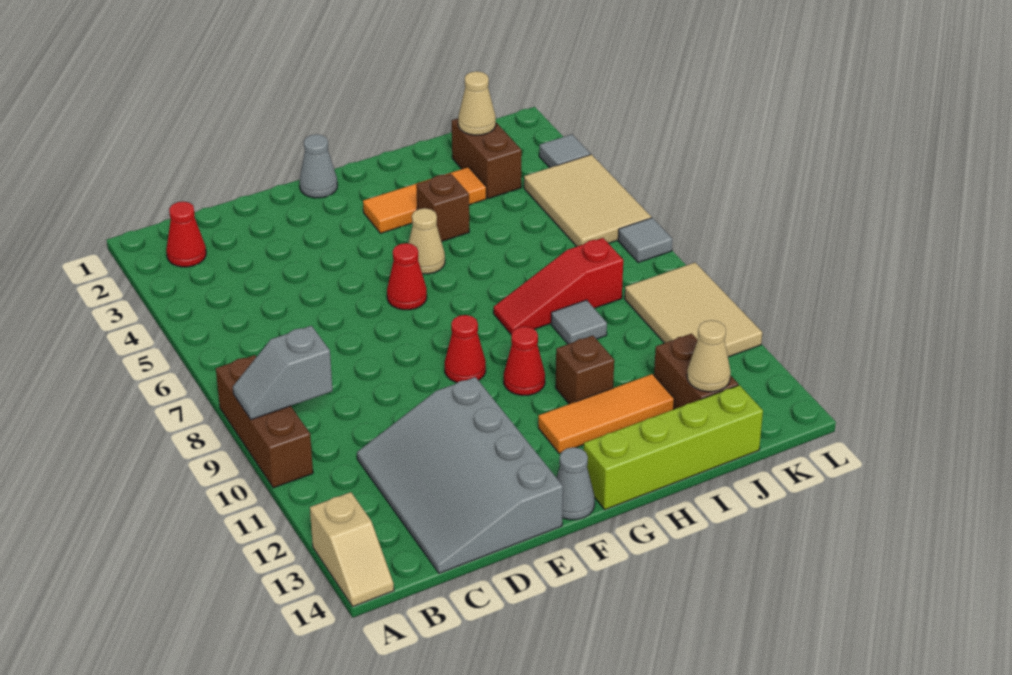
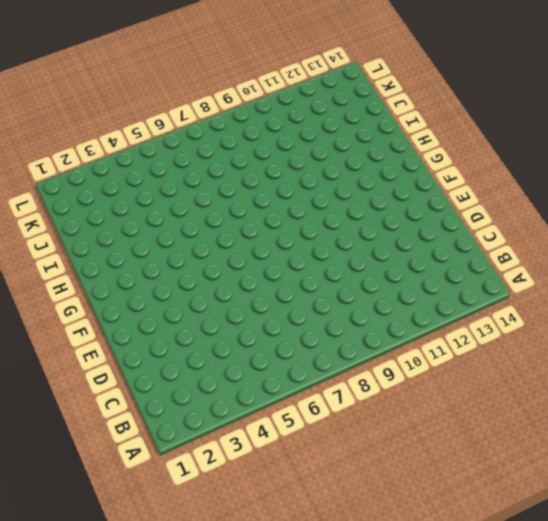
none -> brown brick A8:A10 level 1
none -> tan slope A13:A14 level 1 top 13
none -> red cone B2 level 1

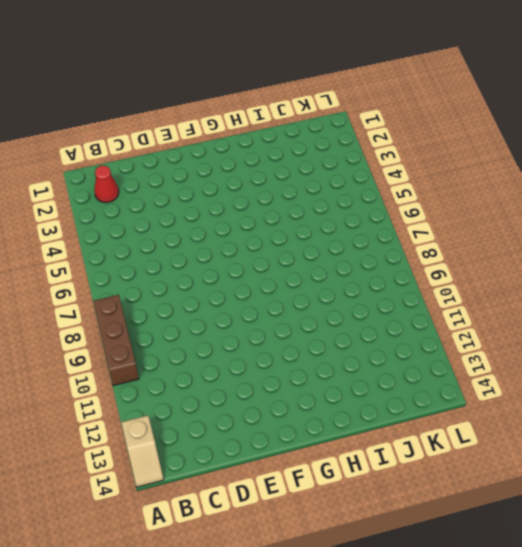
none -> grey slope C11:E14 level 1 top E
none -> grey cone F1 level 1
none -> red cone F6 level 1

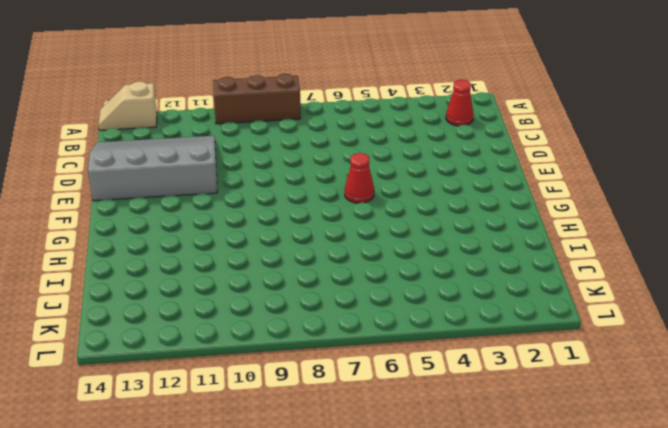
none -> grey cone F1 level 1
none -> red cone F9 level 1
none -> grey cone F14 level 1

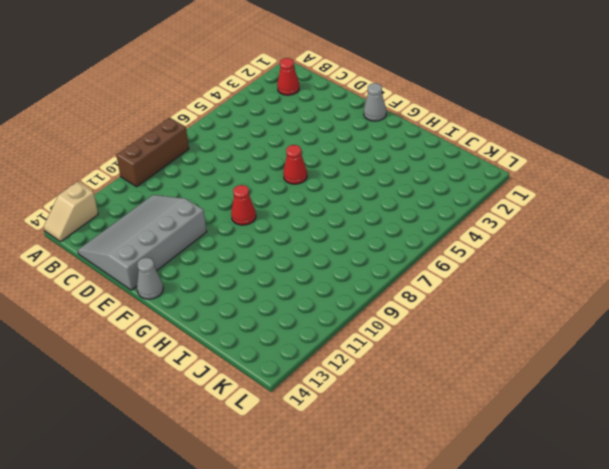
none -> orange tile G3:I3 level 1
none -> tan cone G5 level 1
none -> red cone G10 level 1

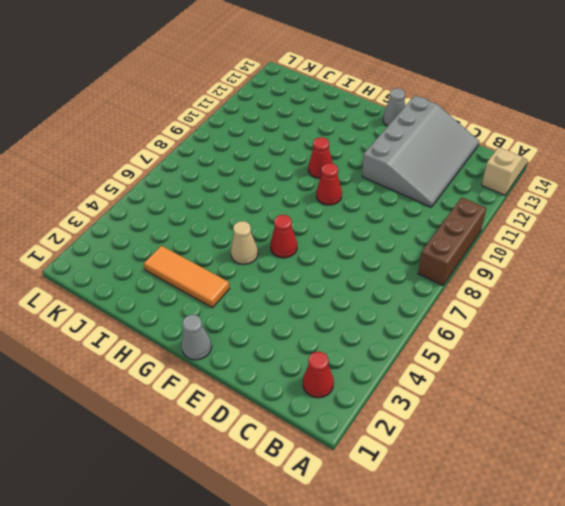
none -> orange tile G12:I12 level 1
none -> lime brick G14:J14 level 1
none -> brown brick H4 level 1

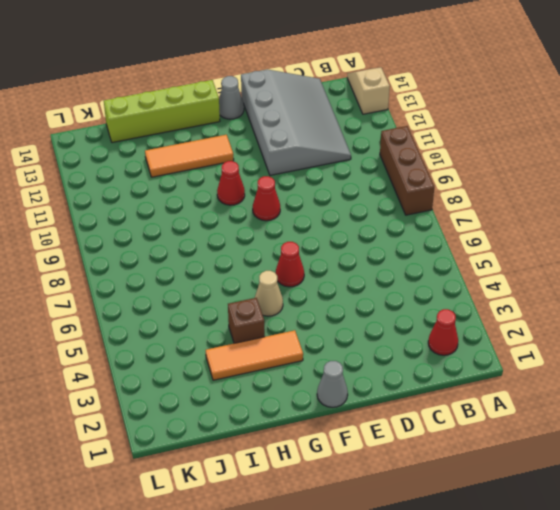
none -> red slope H8:J8 level 1 top J
none -> brown brick H11 level 1
none -> grey tile I9 level 1

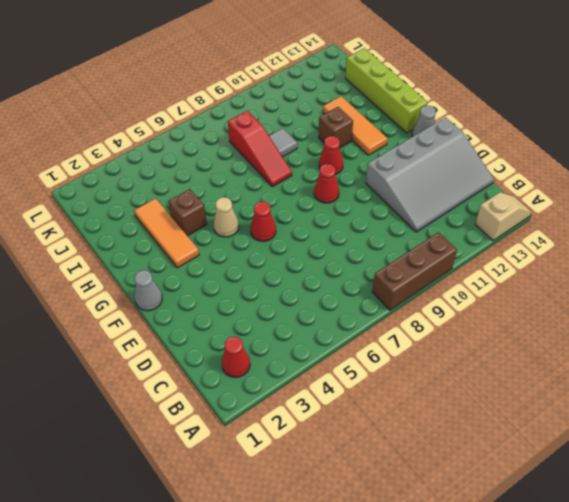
none -> brown brick J2:J3 level 1
none -> brown brick J12:J13 level 1
none -> tan tile K4:L6 level 1

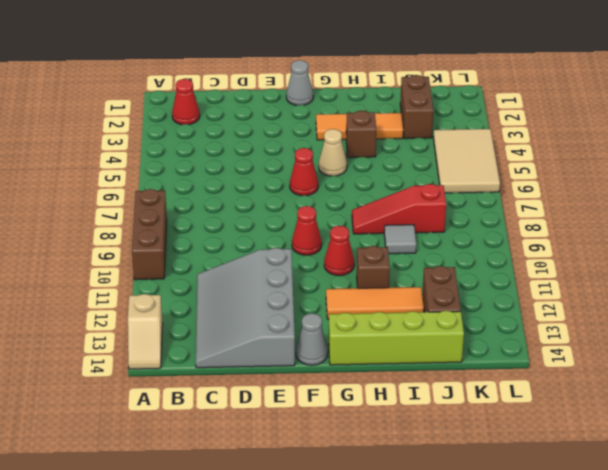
none -> tan tile K9:L11 level 1
none -> grey tile L3 level 1
none -> grey tile L7 level 1

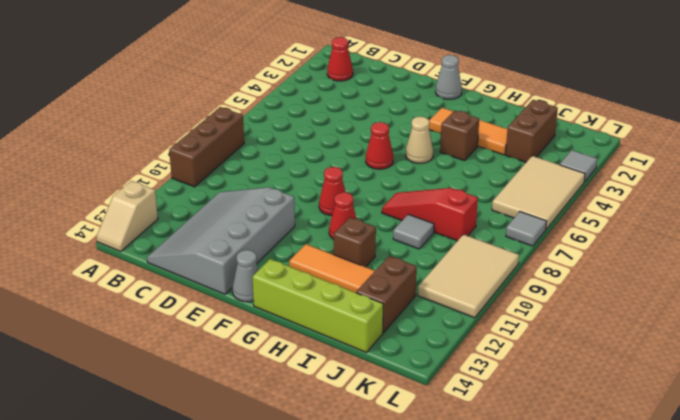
none -> grey slope A9:B9 level 2 top B
none -> tan cone J2 level 2
none -> tan cone J13 level 2

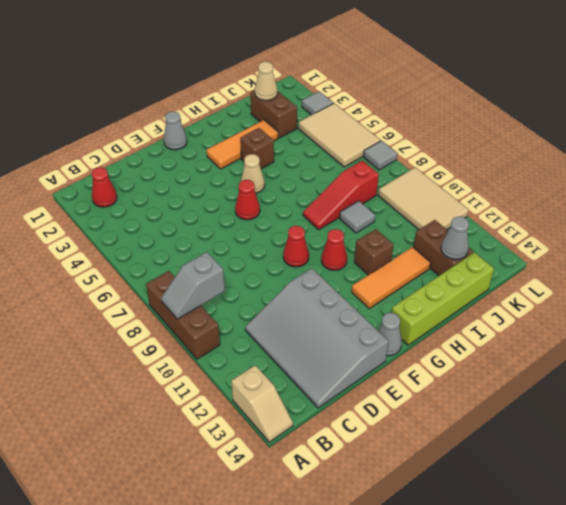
grey cone J13 level 2 -> tan cone J13 level 2

